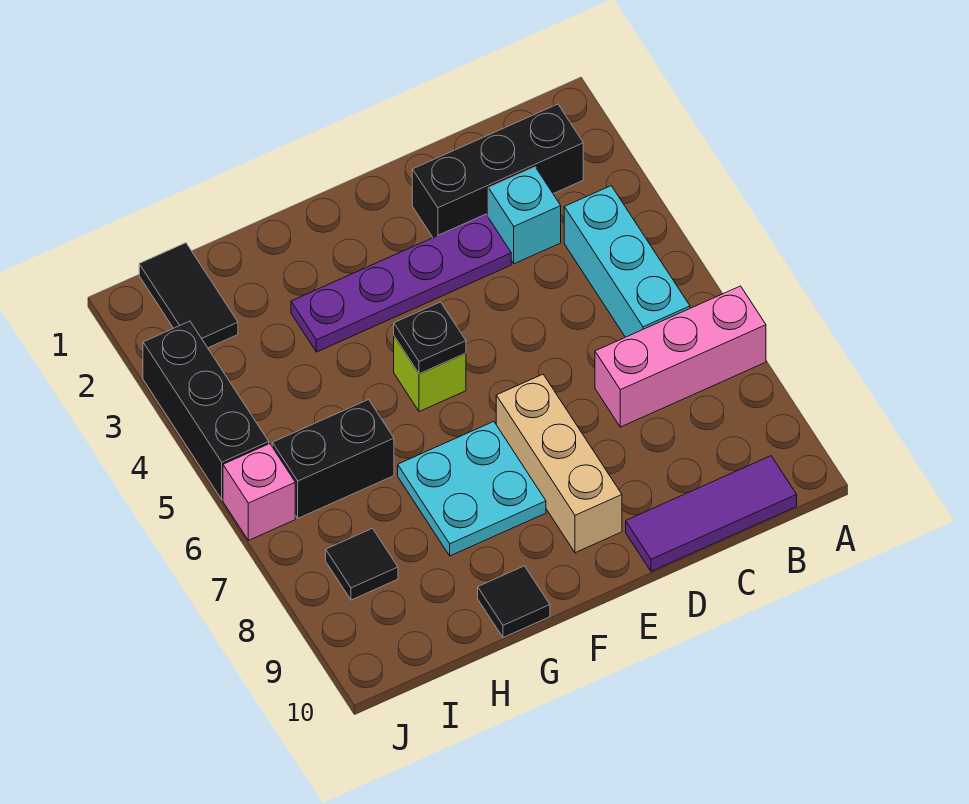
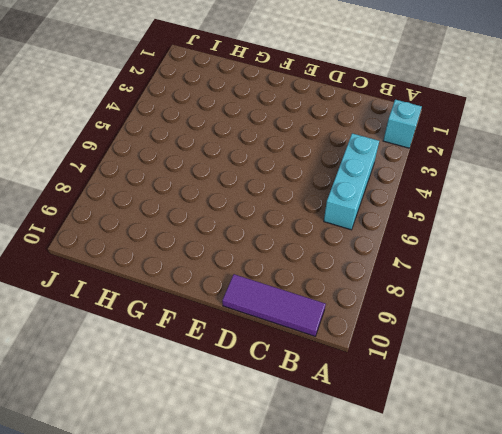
cyan brick A2 level 1 -> cyan brick C3 level 1
none -> pink brick A7:C7 level 1
none -> black brick B2:D2 level 1
none -> purple plate D3:G3 level 1

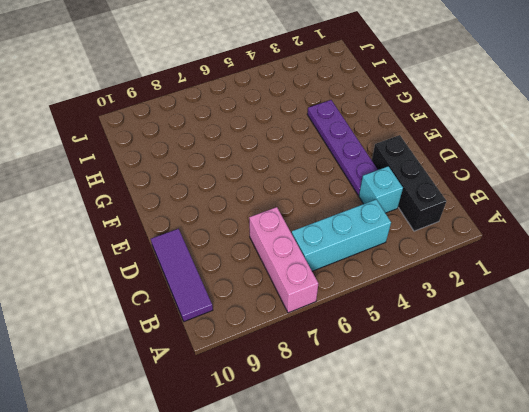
none -> tan brick E7:E9 level 1
none -> lime brick F5 level 1
none -> cyan plate F7:G8 level 1

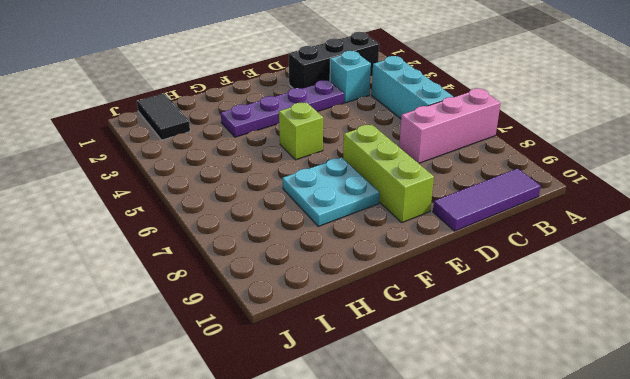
lime brick E7:E9 level 1 -> tan brick E7:E9 level 1
none -> black tile G10 level 1
none -> black brick H6:I6 level 1
none -> black tile I8 level 1

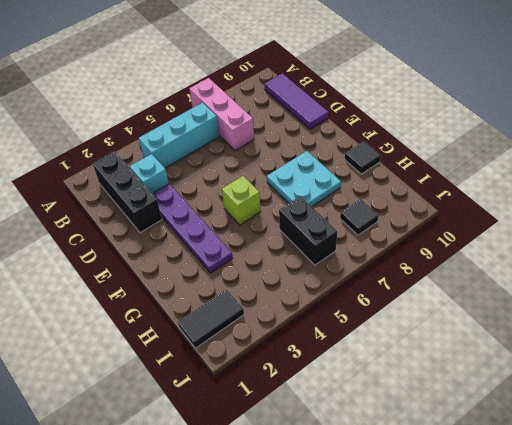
none -> tan brick E7:E9 level 1
none -> black brick J3:J5 level 1
none -> pink brick J6 level 1

